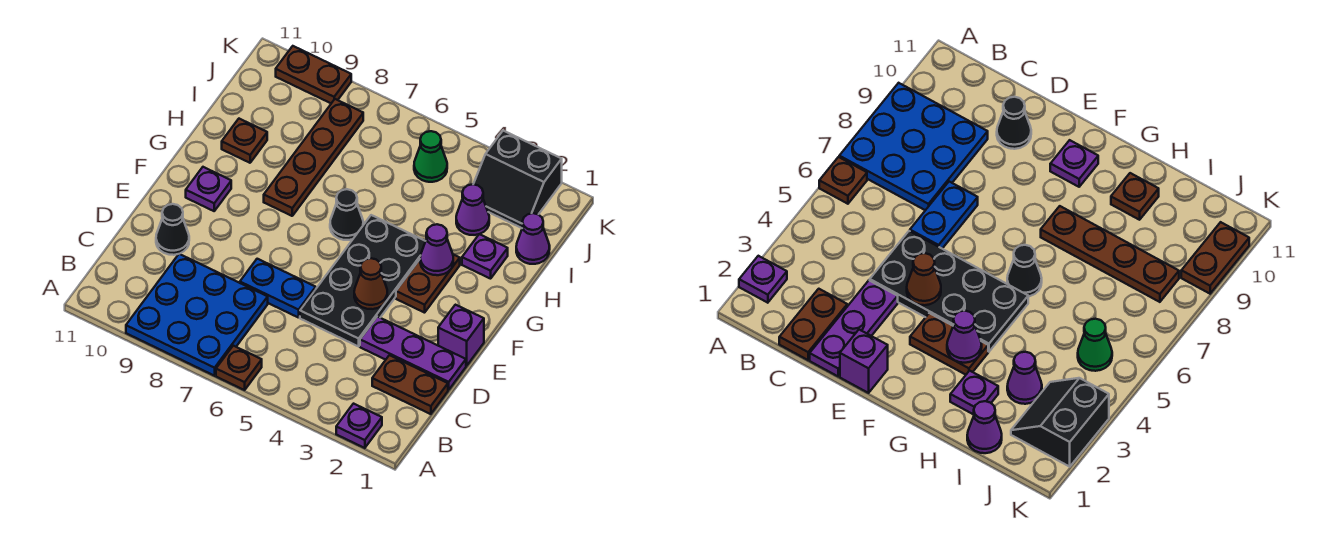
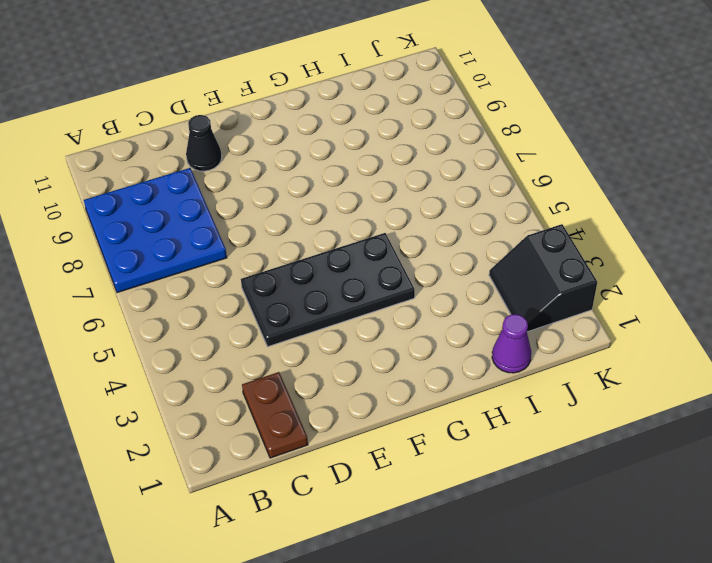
none -> purple plate A2 level 1
none -> brown plate A6 level 1
none -> purple plate D1:D3 level 1

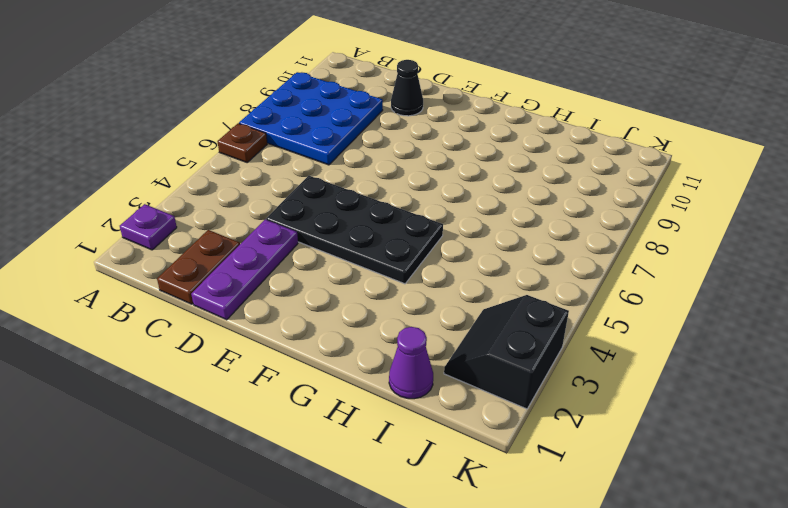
none -> blue plate D6:D7 level 1
none -> purple brick E1 level 1
none -> brown plate F3:G3 level 1

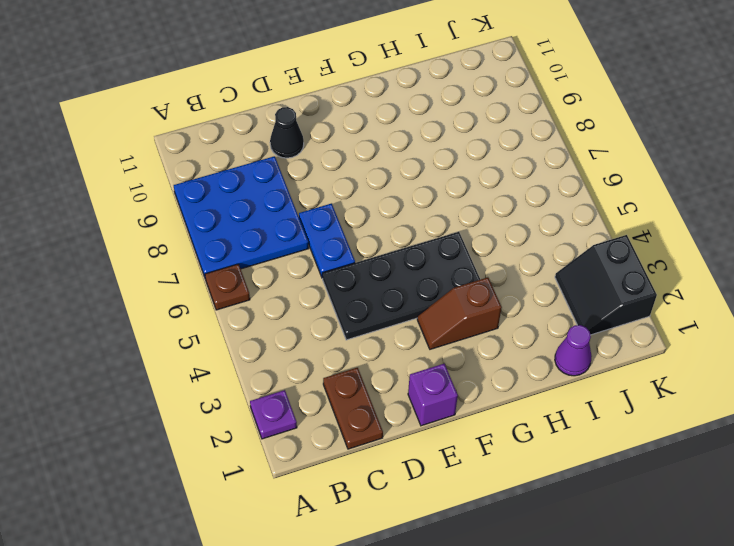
brown slope F3:G3 level 1 top G -> brown plate F3:G3 level 1
none -> purple plate D1:D3 level 1
none -> purple plate F10 level 1
none -> black cone G6 level 1

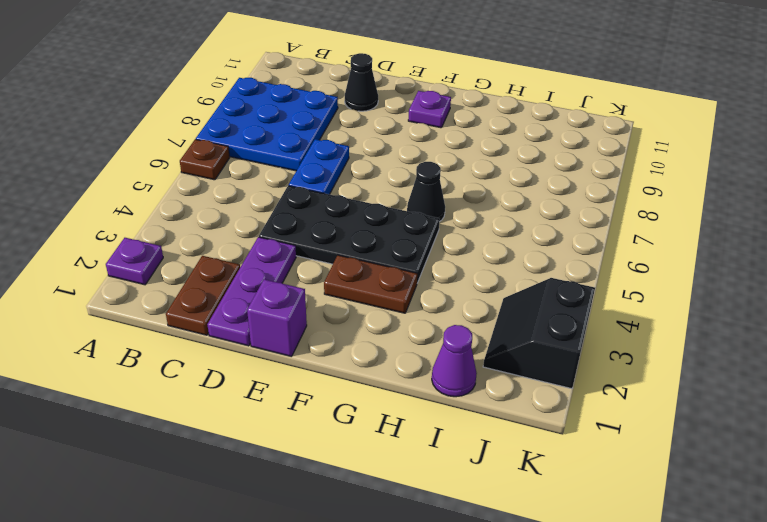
none -> brown plate G8:J8 level 1
none -> purple plate H2 level 1
none -> brown plate H10 level 1

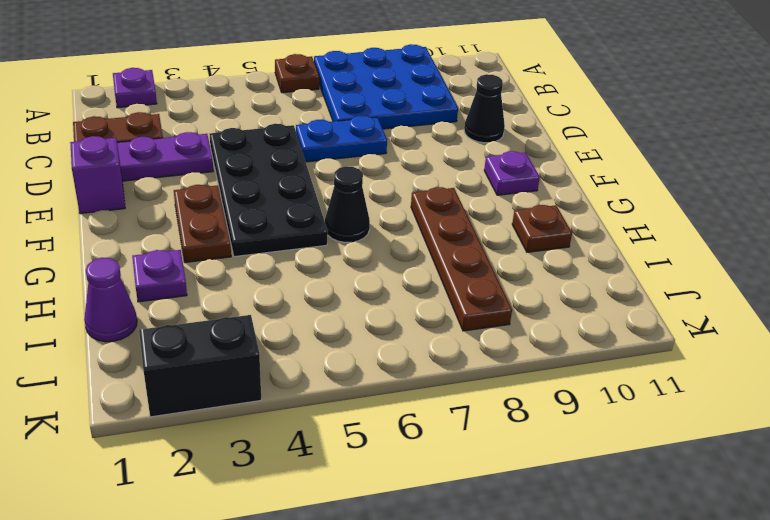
none -> purple cone I3 level 1
none -> green cone J5 level 1
none -> brown plate K9:K10 level 1

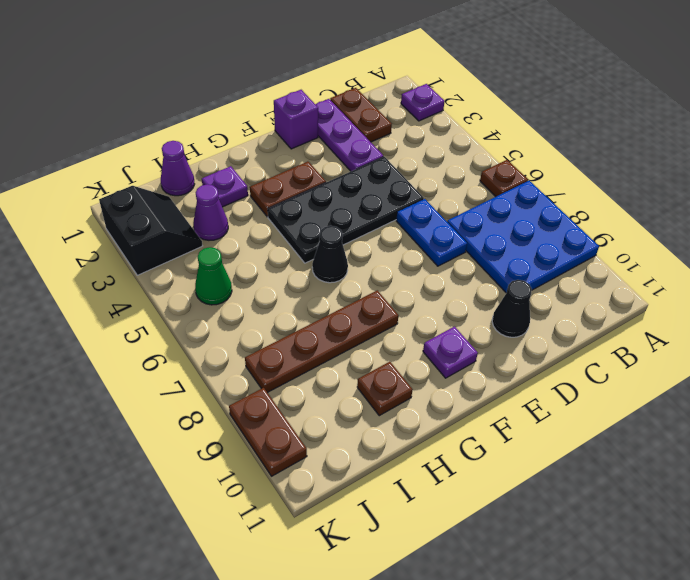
none -> brown cone E4 level 2
none -> purple cone G3 level 2

